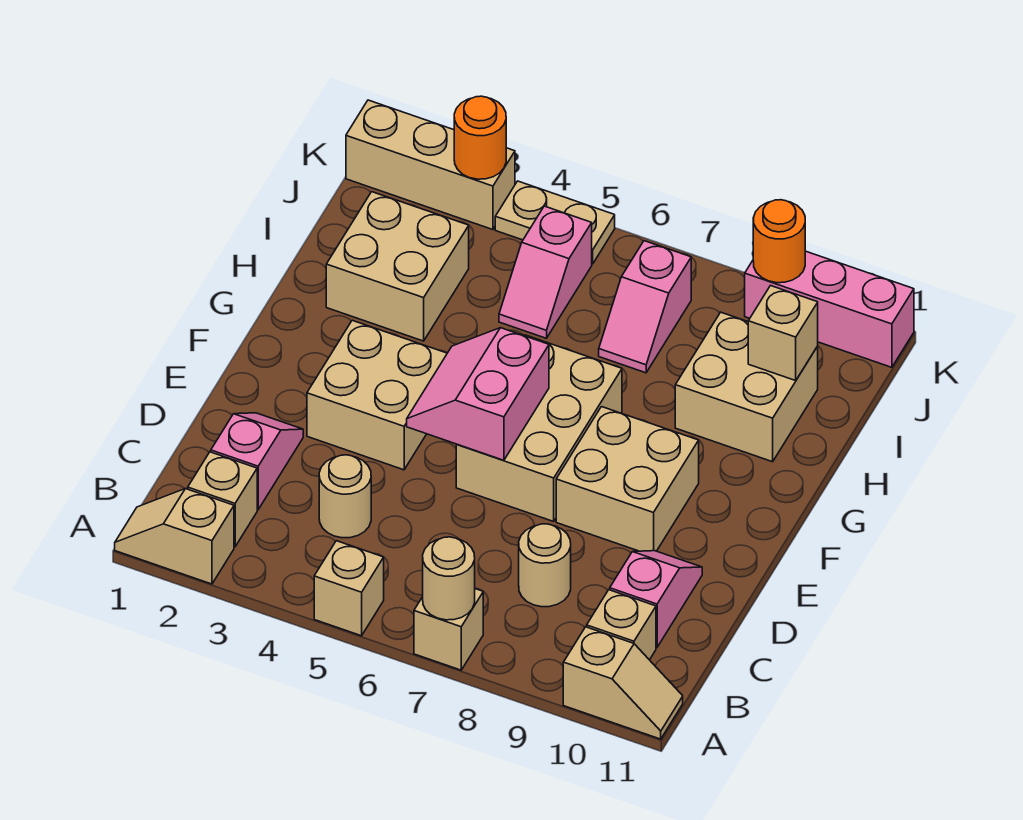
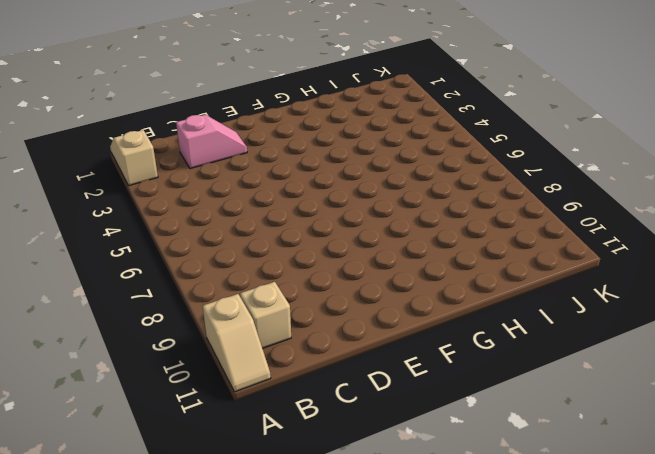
none -> tan brick A5 level 1
none -> tan brick A7 level 1
none -> tan brick B2 level 1

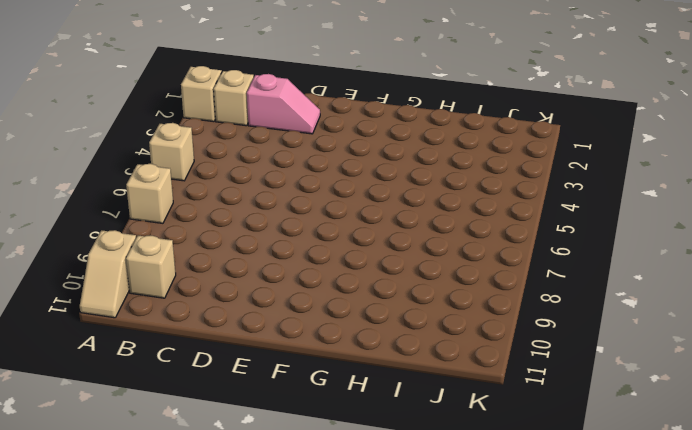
none -> tan round brick C4 level 1
none -> tan round brick C8 level 1
none -> pink slope C10:D10 level 1 top C

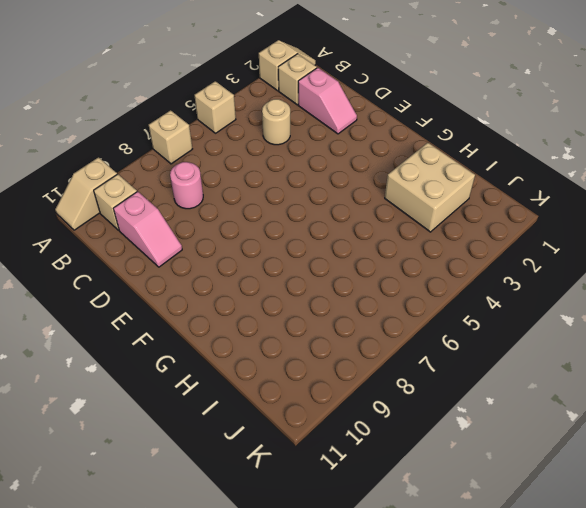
pink round brick C8 level 1 -> tan round brick C8 level 1
none -> tan brick E3:F4 level 1
none -> tan brick E6:G7 level 1
none -> tan brick E8:F9 level 1

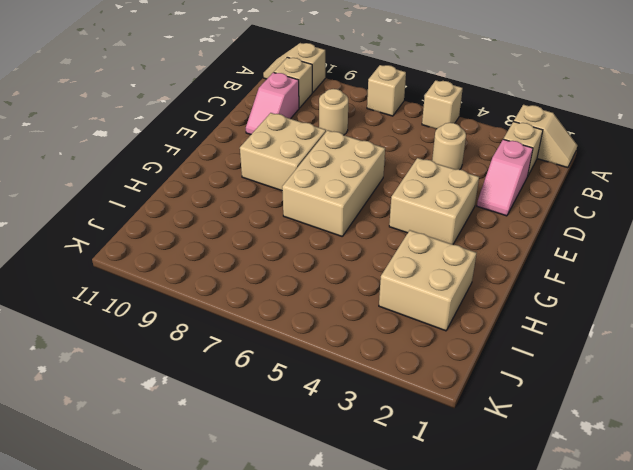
none -> tan brick H9:I10 level 1
none -> pink slope I5:J5 level 1 top J
none -> pink slope I7:J7 level 1 top J

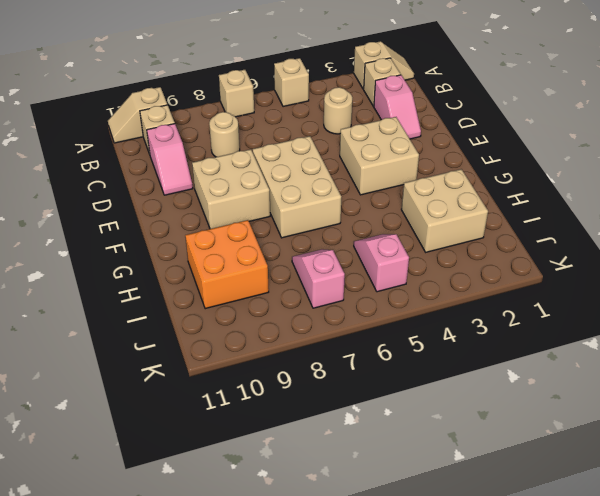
orange brick H9:I10 level 1 -> tan brick H9:I10 level 1
none -> tan brick K1:K3 level 1
none -> tan plate K4:K5 level 1
none -> pink brick K9:K11 level 1

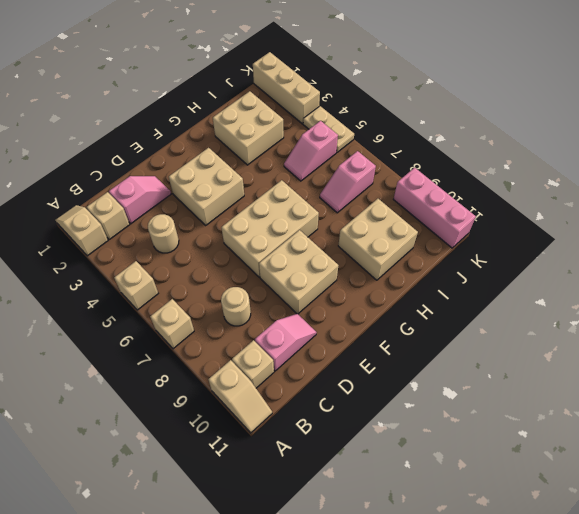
none -> tan round brick A7 level 2
none -> pink slope E5:F6 level 2 top 6
none -> tan brick I10 level 2

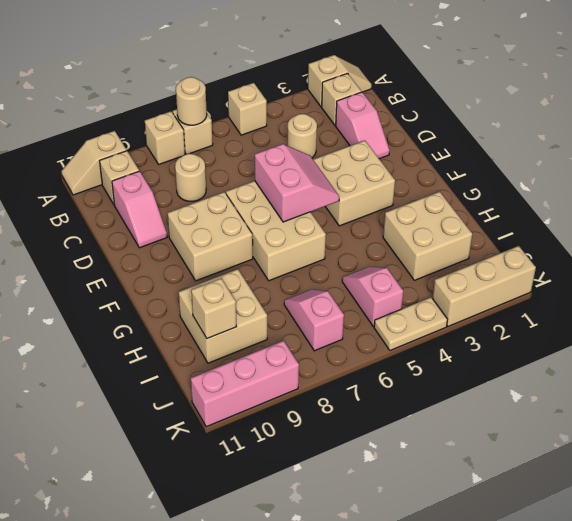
tan brick A8 level 1 -> none
none -> orange round brick K3 level 2
none -> orange round brick K9 level 2

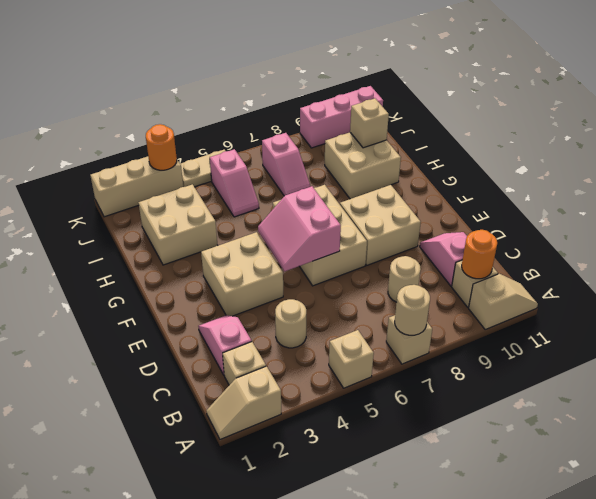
orange round brick B10 level 2 -> orange round brick K9 level 2

